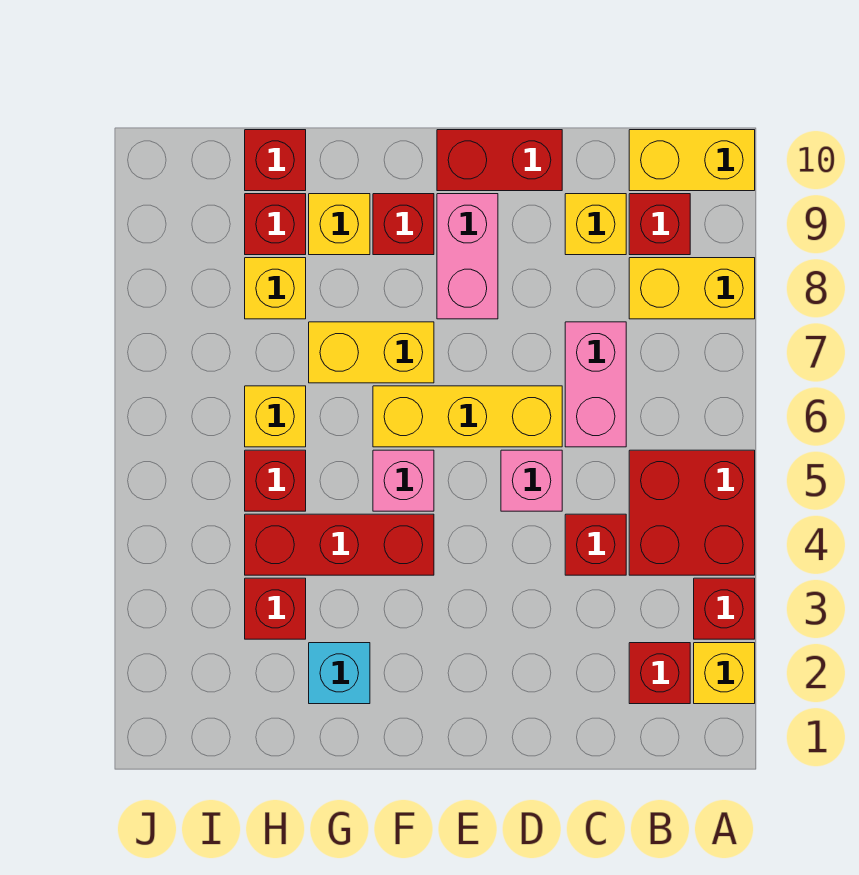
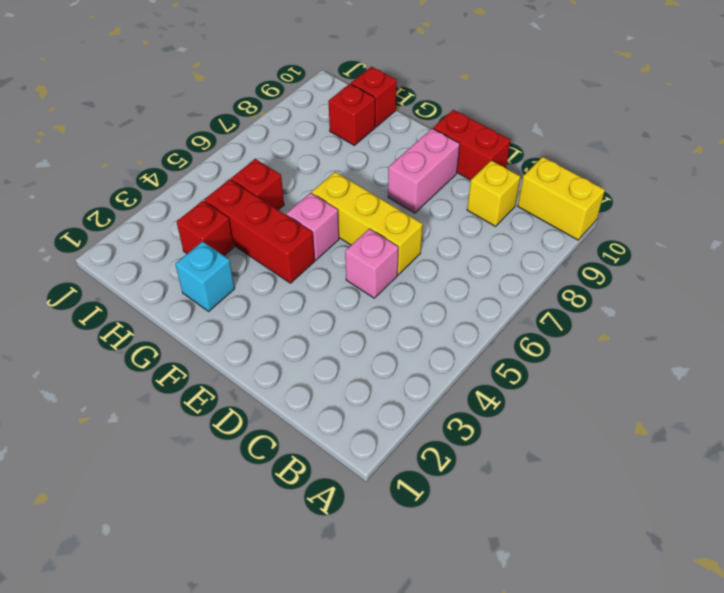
none -> yellow brick A2 level 1
none -> red brick A3 level 1
none -> red brick A4:B5 level 1

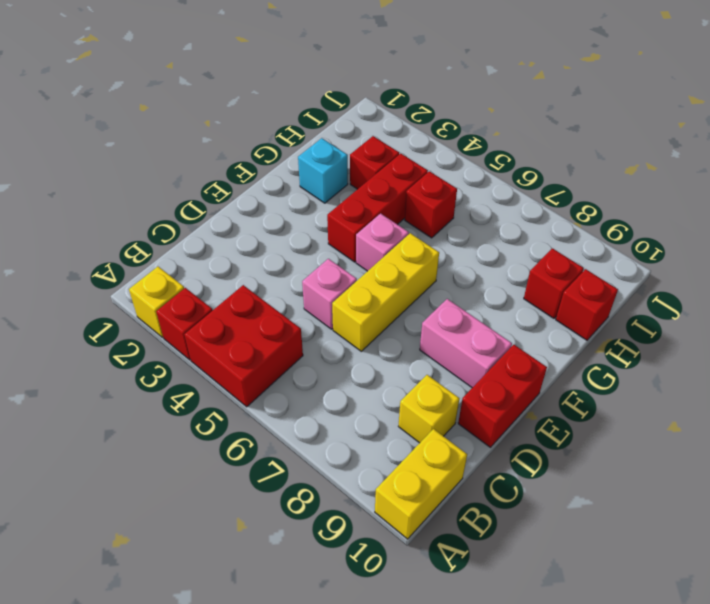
none -> yellow brick A8:B8 level 1
none -> red brick B2 level 1
none -> red brick B9 level 1

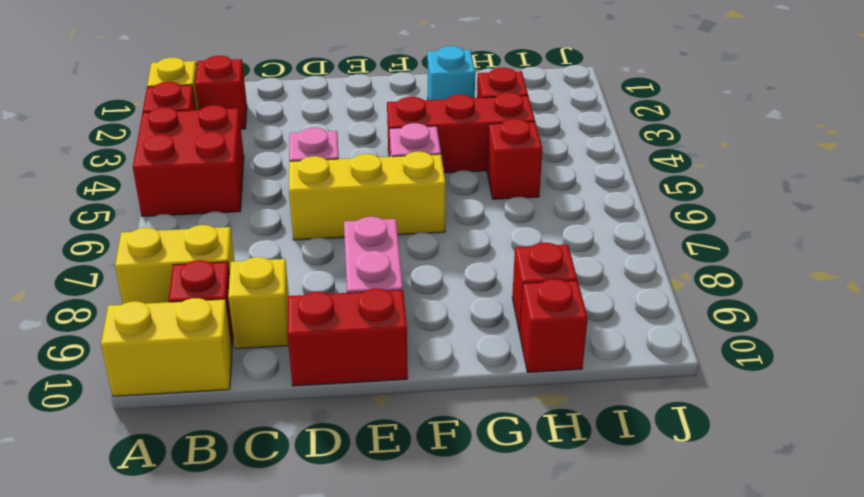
none -> red brick C4 level 1
none -> pink brick C6:C7 level 1
none -> yellow brick F7:G7 level 1

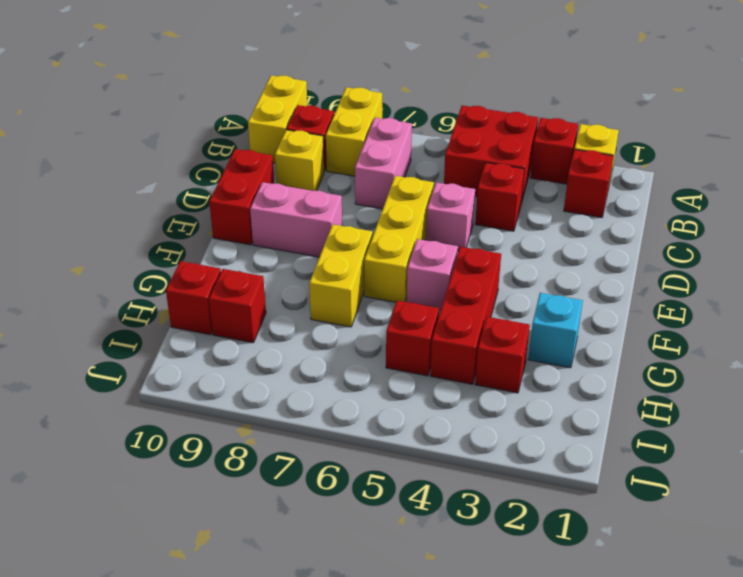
pink brick B7:C7 level 1 -> pink brick C6:C7 level 1
none -> red brick F9 level 1
none -> yellow brick G9 level 1
none -> yellow brick H6 level 1

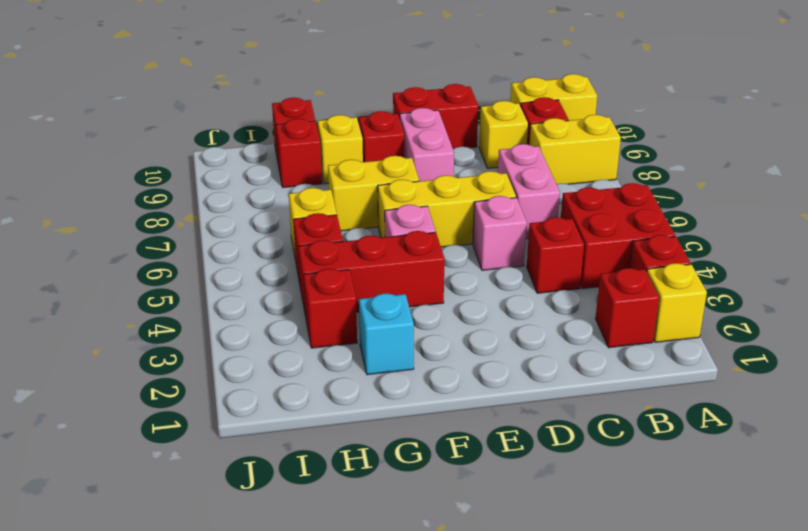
none -> yellow brick H8 level 1

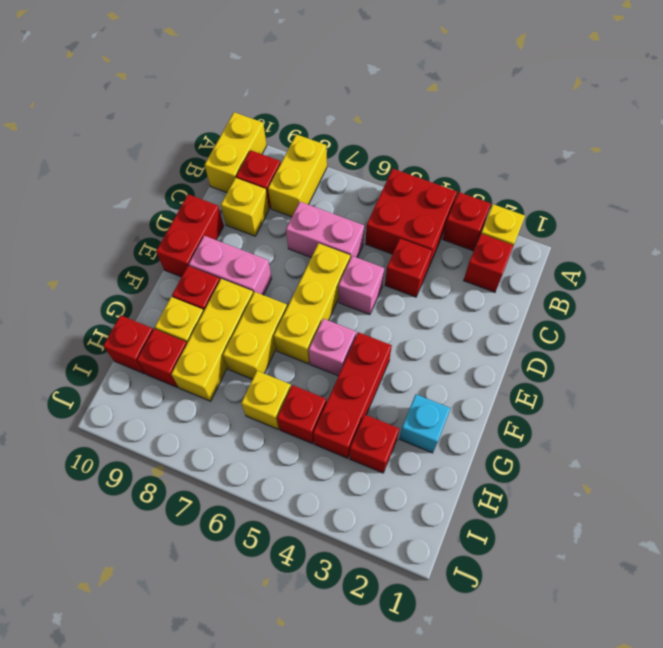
yellow brick F8:H8 level 1 -> yellow brick H8 level 1

